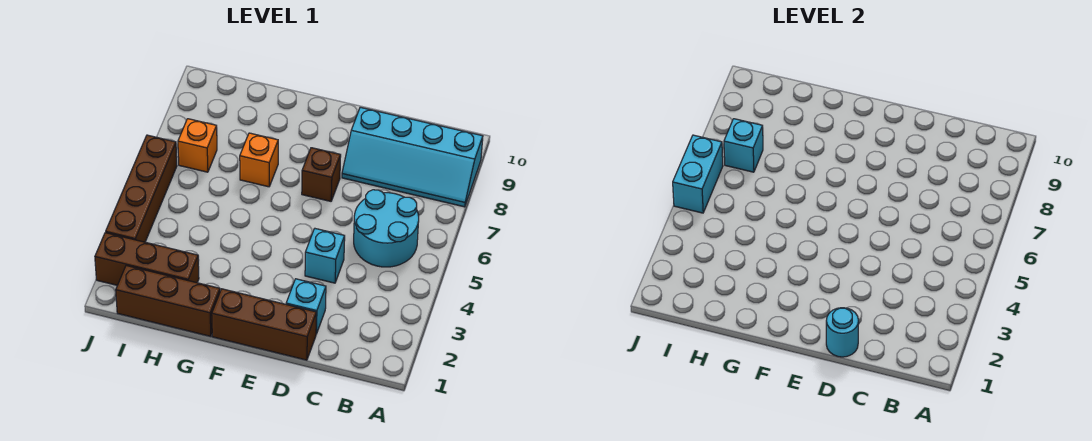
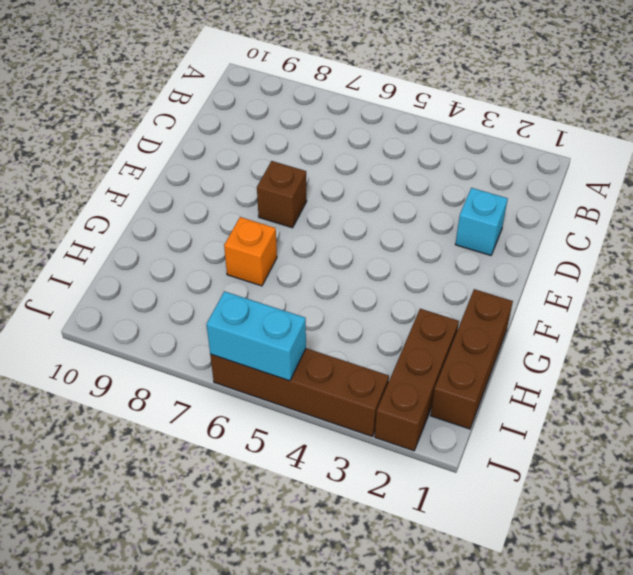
none -> cyan slope A8:D9 level 1 top 9
none -> cyan round brick B5:C6 level 1
none -> brown brick D1:F1 level 1

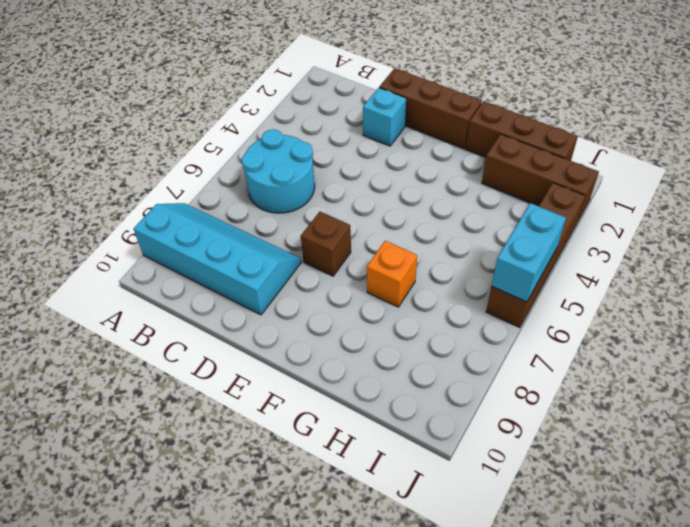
none -> cyan brick D4 level 1
none -> orange brick I7 level 1
none -> cyan round brick D1 level 2

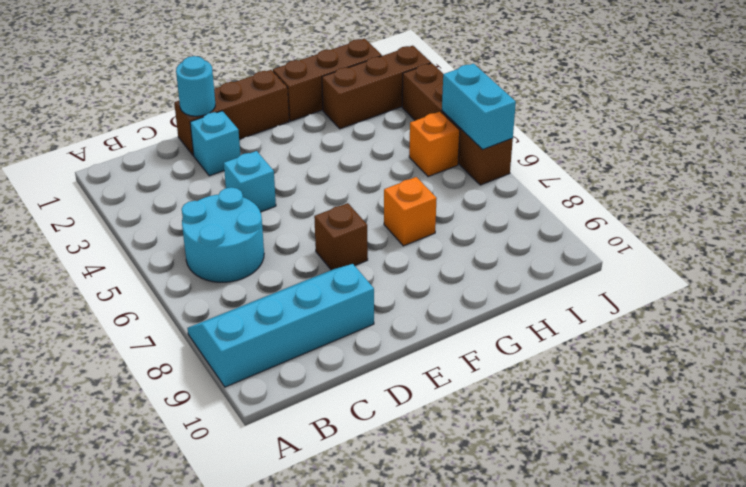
orange brick I5 level 1 -> orange brick I7 level 1
none -> cyan brick I7 level 2

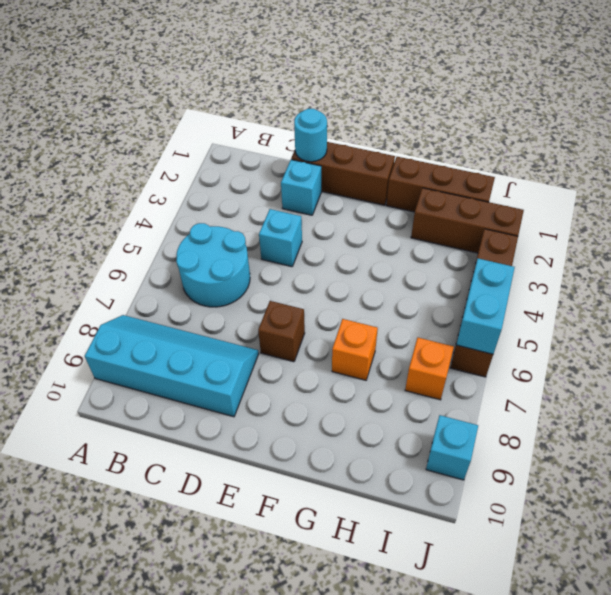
cyan brick J9 level 1 -> cyan brick I7 level 2

